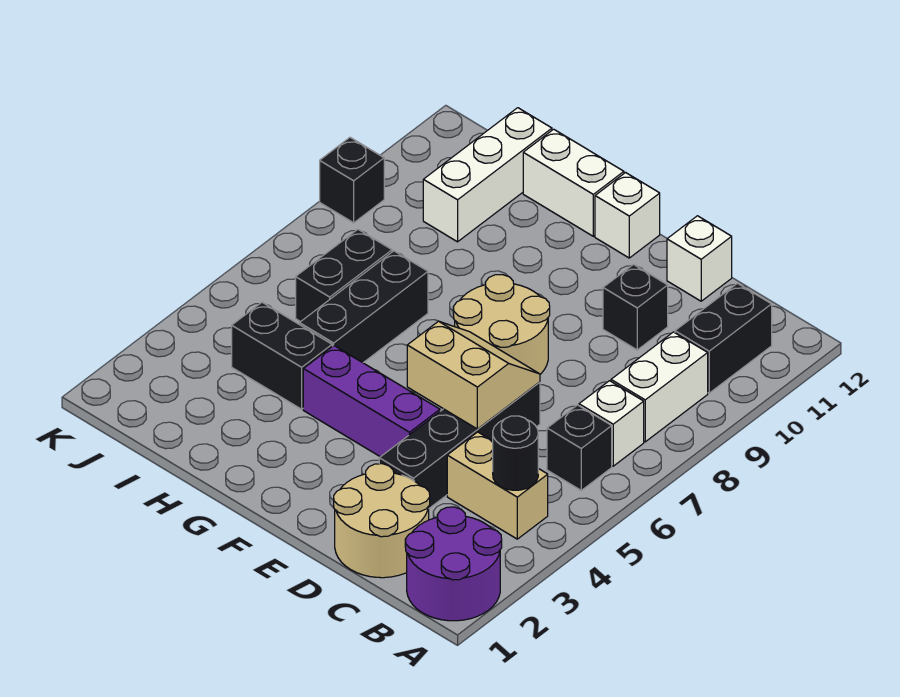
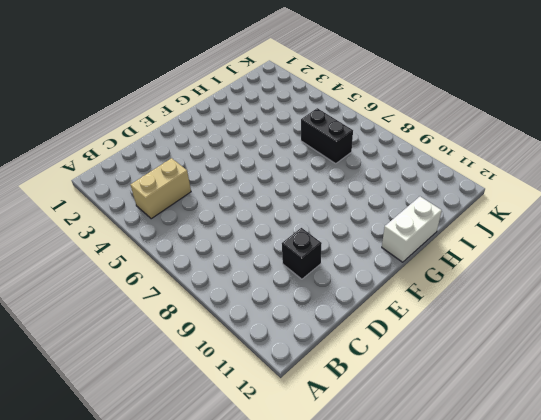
none -> purple round brick A1:B2 level 1
none -> black brick B6 level 1
none -> white brick B7 level 1

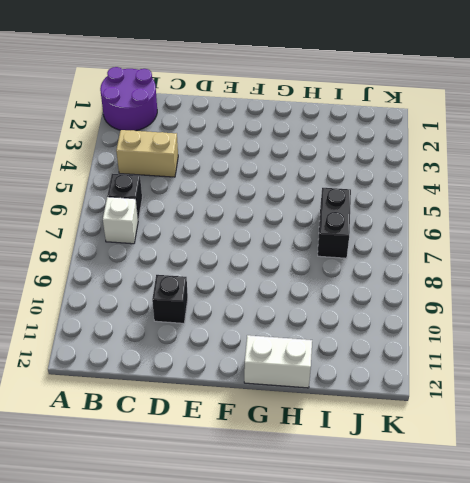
none -> white brick B8:B9 level 1
none -> black brick B10:B11 level 1
none -> tan round brick C1:D2 level 1

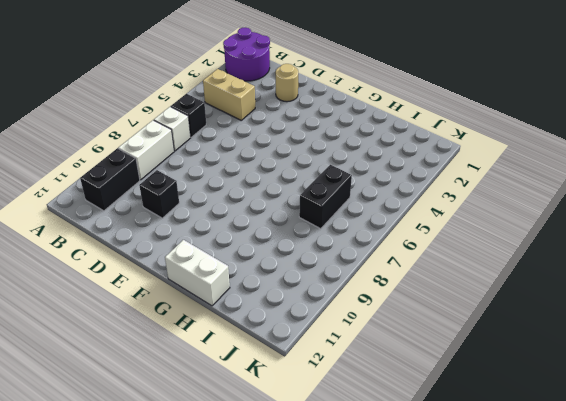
tan round brick D2 level 1 -> tan round brick C1:D2 level 1
none -> black brick D3:D6 level 1
none -> white brick D12 level 1
none -> purple brick E4:G4 level 1

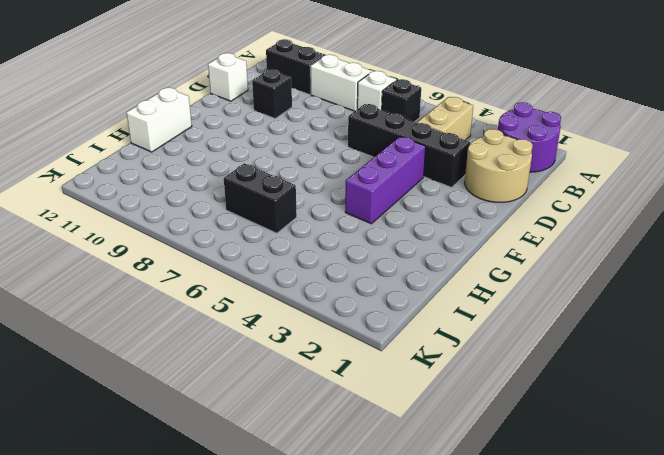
none -> tan round brick E7:F8 level 1
none -> white brick F12 level 1
none -> black brick H4:I4 level 1

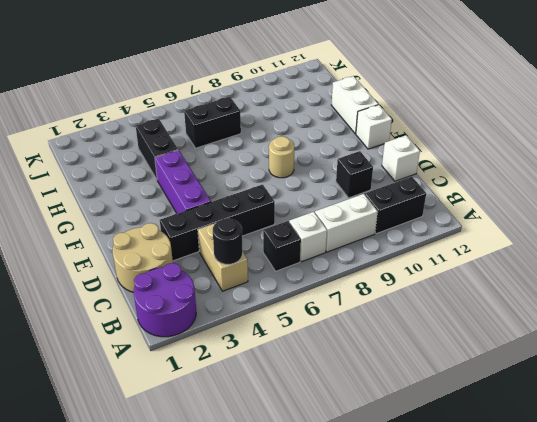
tan round brick F8 level 1 -> tan round brick E7:F8 level 1
none -> black brick H5:H7 level 1
none -> white brick I10:I12 level 1
none -> black brick K9 level 1

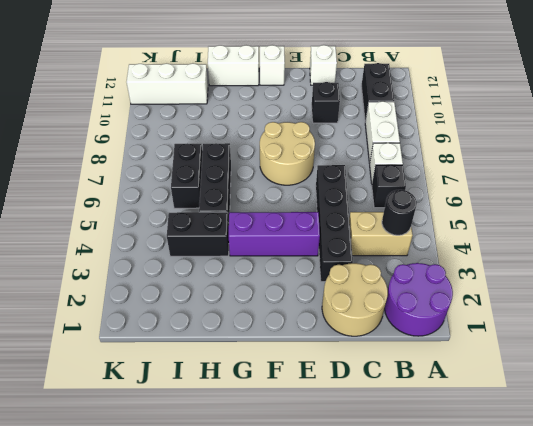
white brick I11:K11 level 1 -> white brick I10:I12 level 1
none -> black brick K9 level 1
none -> tan slope D5:E6 level 2 top 5

